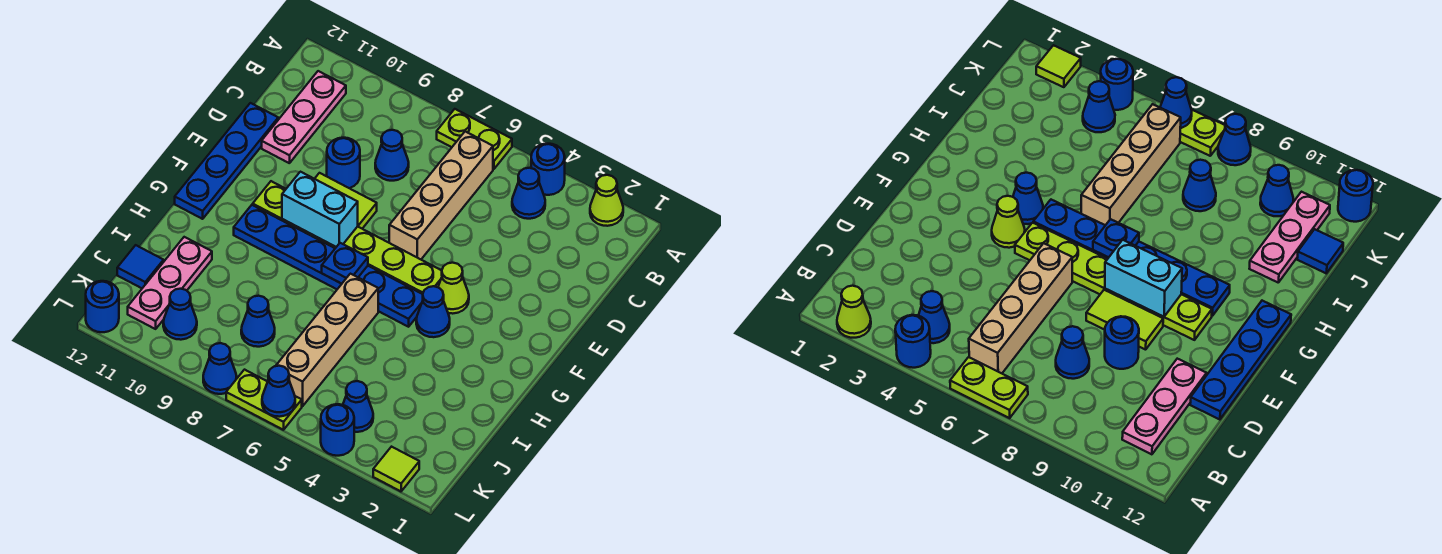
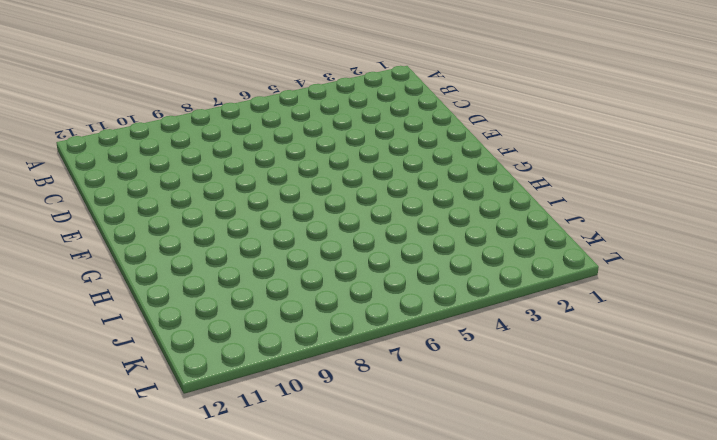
none -> lime cone A2 level 1
none -> blue round brick A4 level 1
none -> lime plate A6:A7 level 1

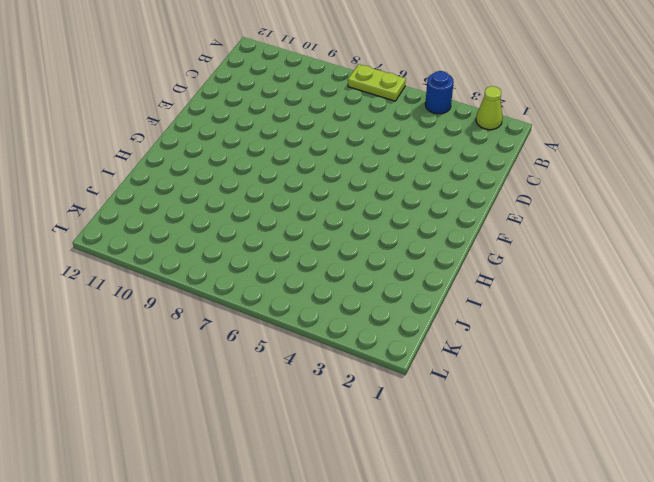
none -> blue cone B4 level 1
none -> tan brick B6:E6 level 1
none -> pink plate B11:D11 level 1

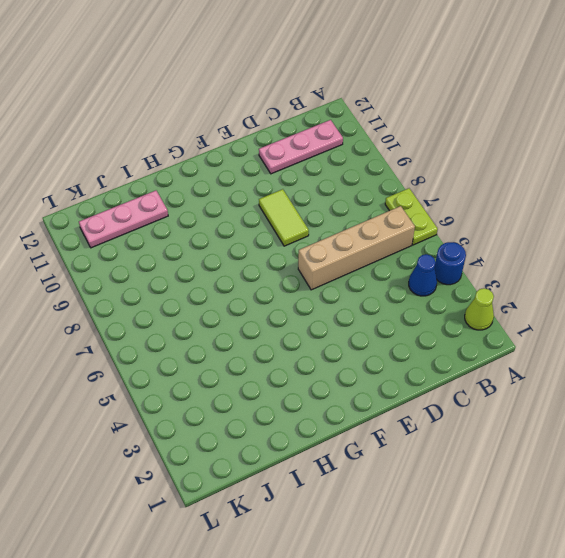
none -> blue cone C8 level 1
none -> blue round brick D9 level 1
none -> blue plate D12:G12 level 1

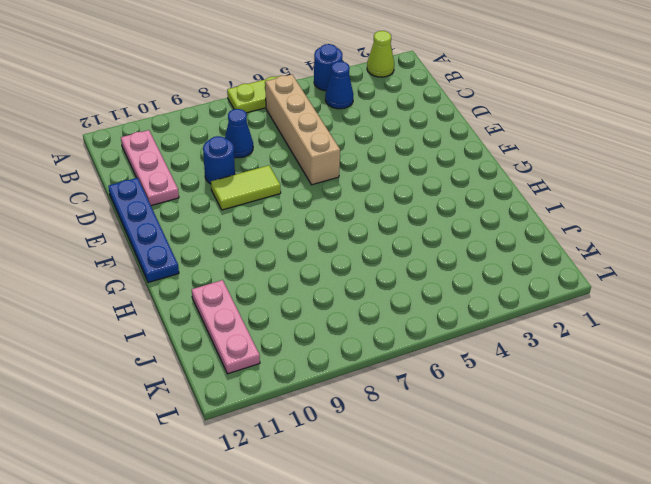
none -> lime cone F4 level 1
none -> lime plate F5:F10 level 1
none -> blue cone G4 level 1

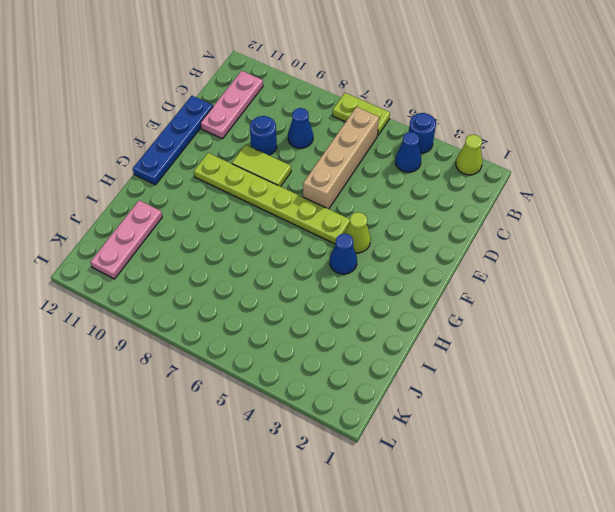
none -> blue plate G5:G10 level 1
none -> tan brick H6:K6 level 1
none -> blue cone J8 level 1

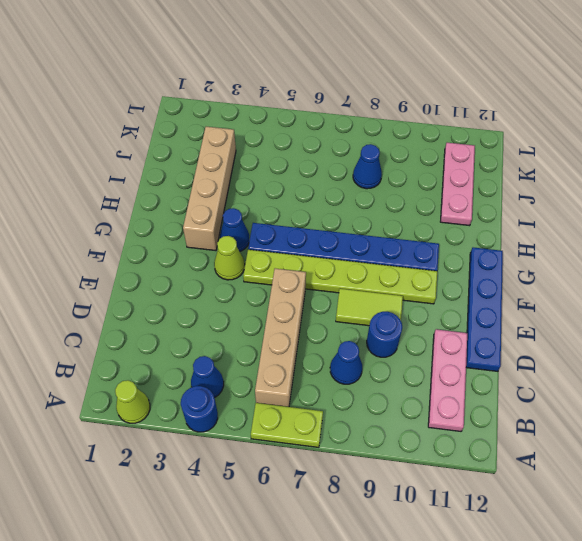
tan brick G3:J3 level 1 -> tan brick H6:K6 level 1
none -> blue tile J12 level 1
none -> blue cone K4 level 1
none -> blue cone K10 level 1

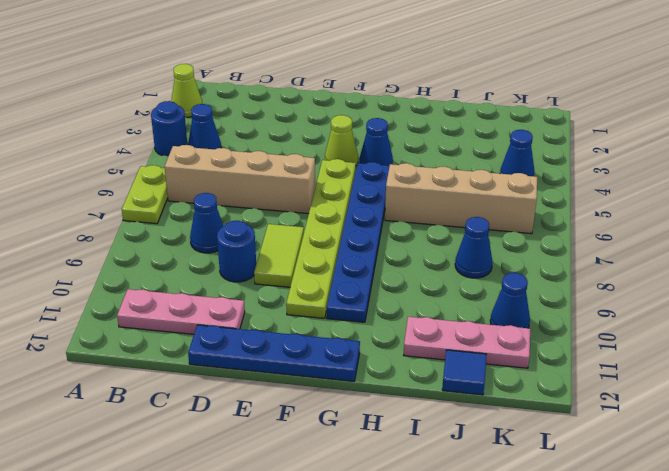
none -> lime tile L2 level 1
none -> blue round brick L4 level 1
none -> lime plate L6:L7 level 1

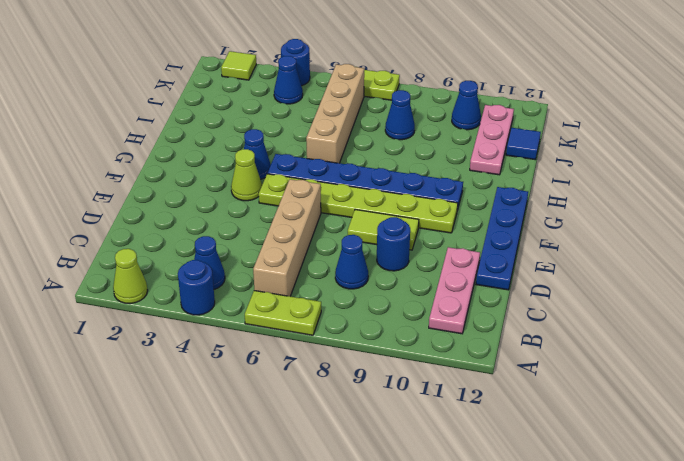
none -> blue cone L8 level 1
none -> blue round brick L12 level 1
none -> cyan brick F8:F9 level 2

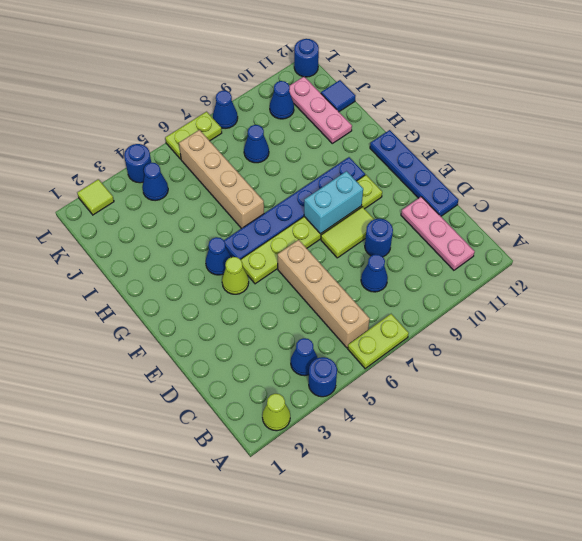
none -> blue plate G7 level 2
none -> blue cone L6 level 2

